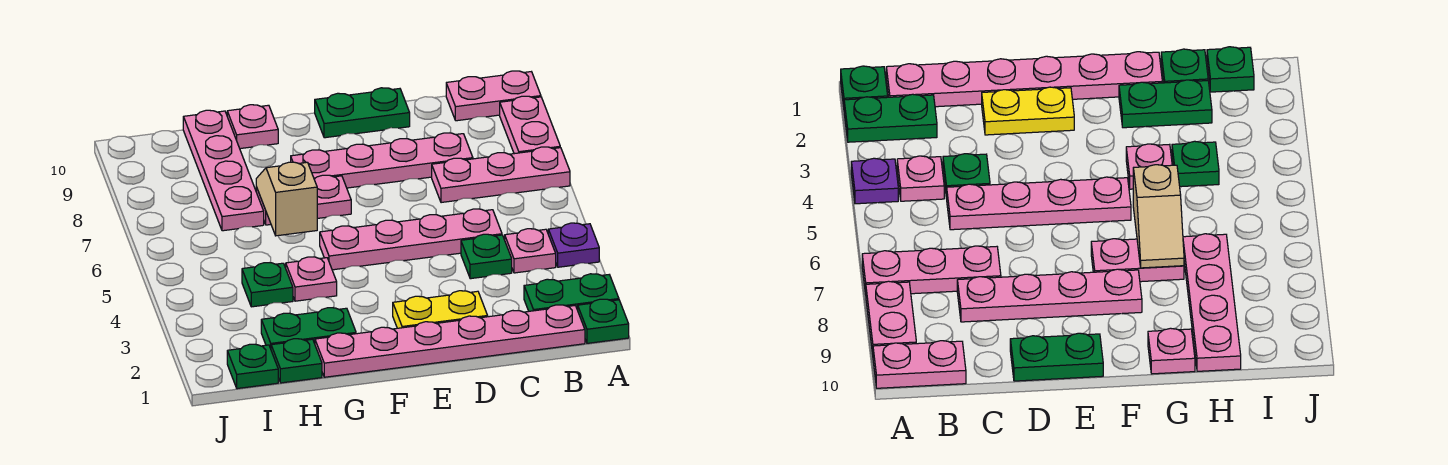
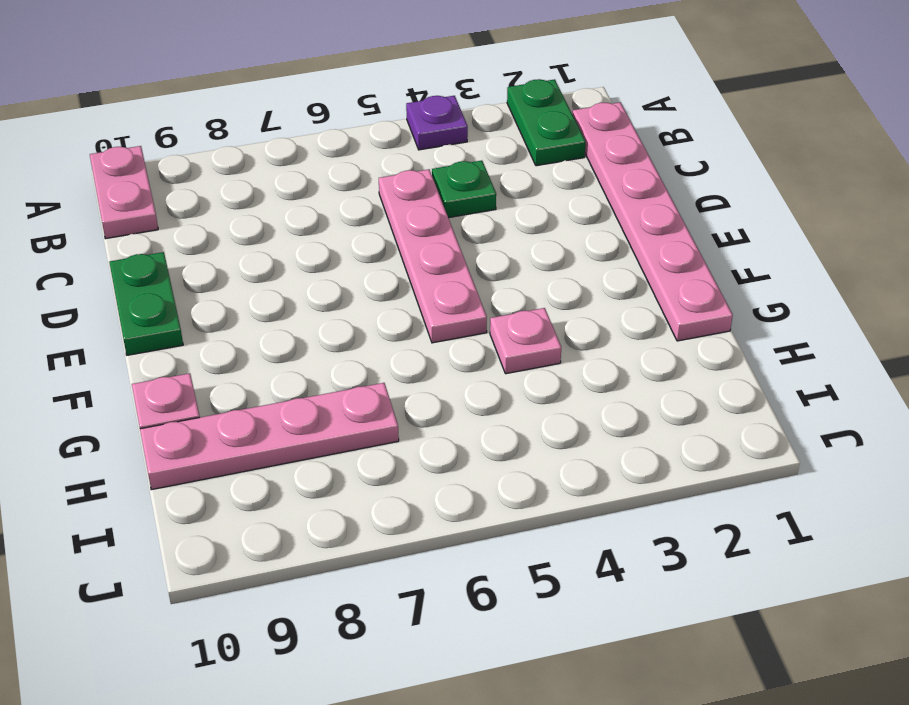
none -> green plate A1 level 1
none -> pink plate A7:C7 level 1
none -> pink plate A8:A9 level 1

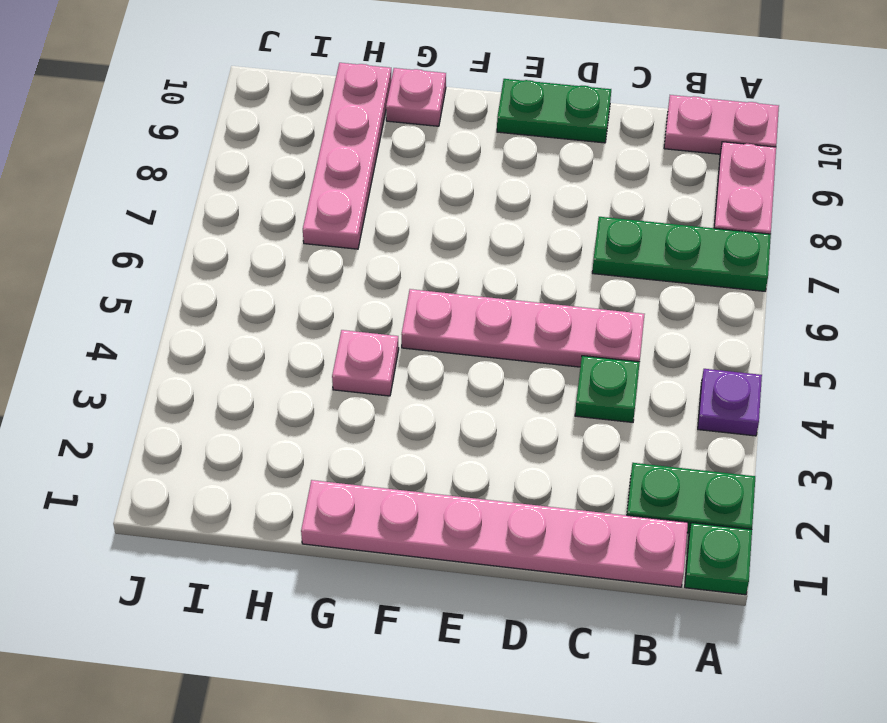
green plate A7:C7 level 1 -> pink plate A7:C7 level 1
none -> pink plate B4 level 1
none -> pink plate C8:F8 level 1
none -> yellow plate D2:E2 level 1

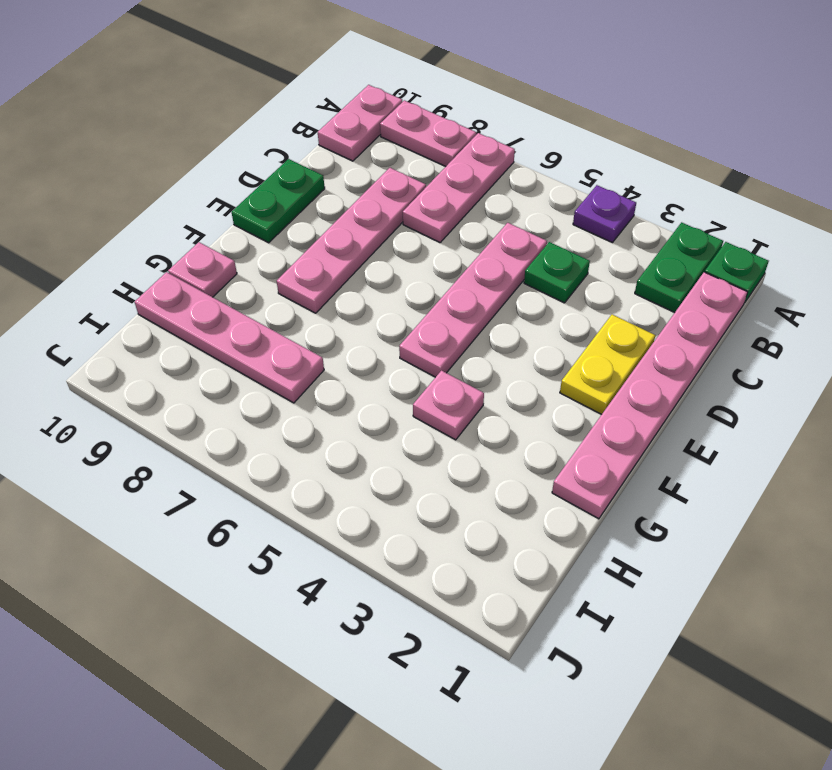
none -> pink plate B4 level 1
none -> pink plate F7:G7 level 1
none -> green plate G2:H2 level 1

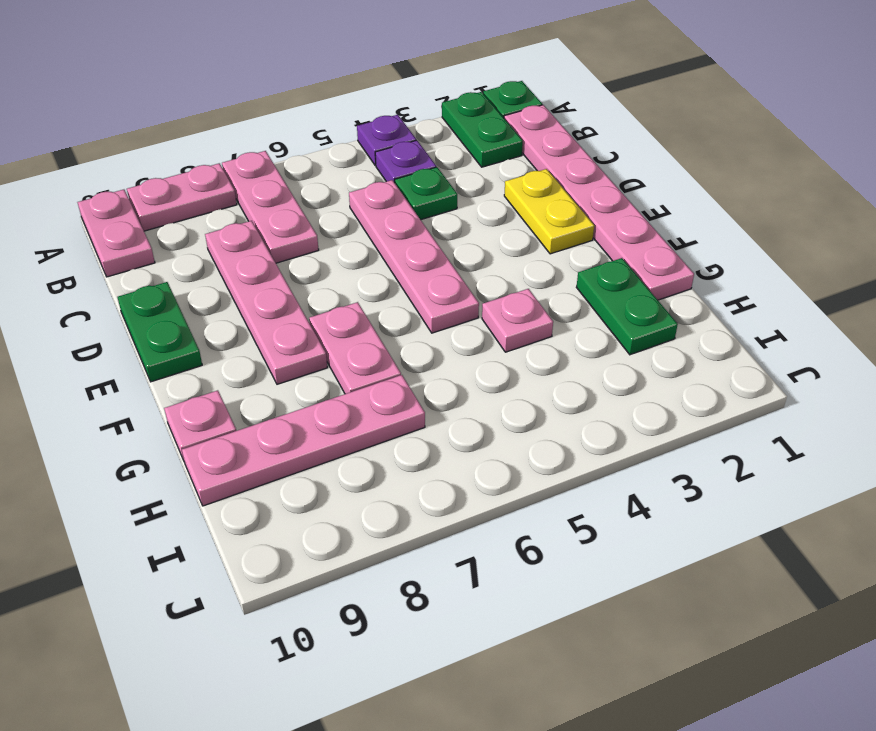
purple plate B4 level 1 -> pink plate B4 level 1
none -> green plate H1 level 1
none -> green plate H4 level 1
none -> green plate I1 level 1

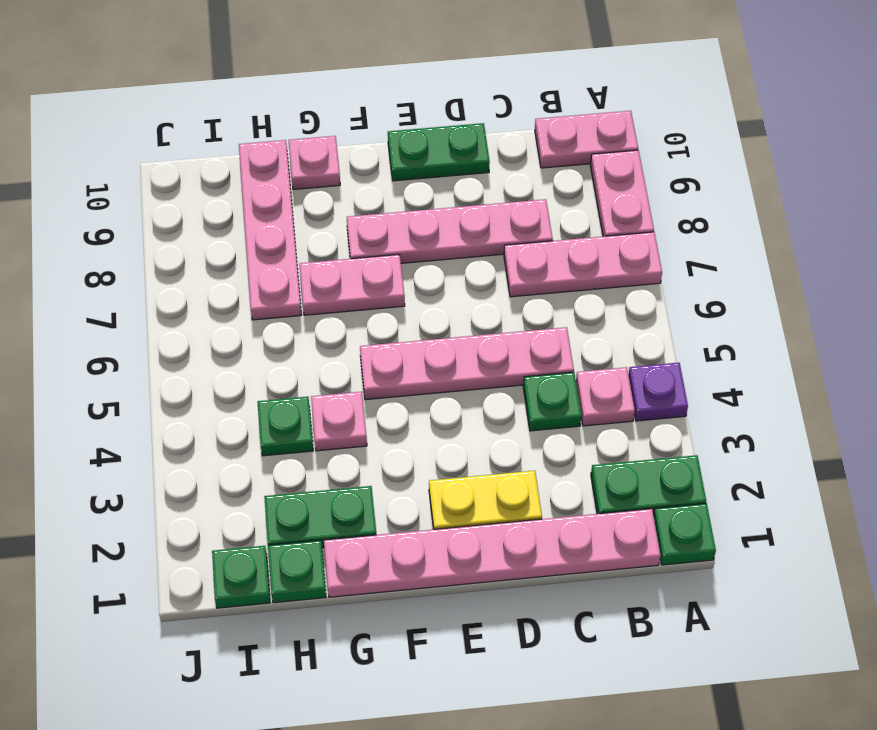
none -> tan slope G6:G7 level 2 top 6

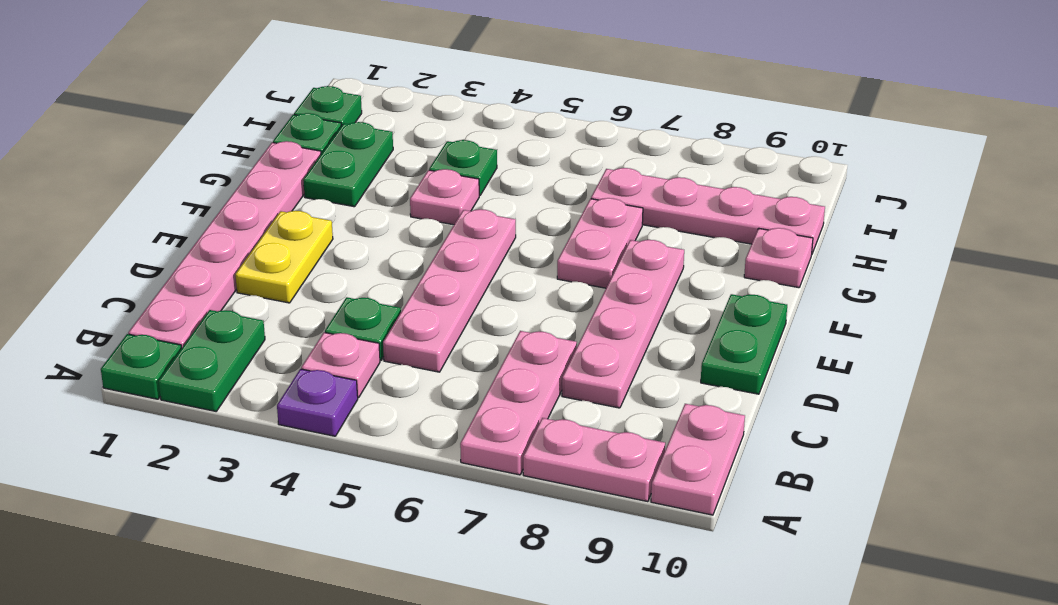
none -> tan slope G6:G7 level 2 top 6

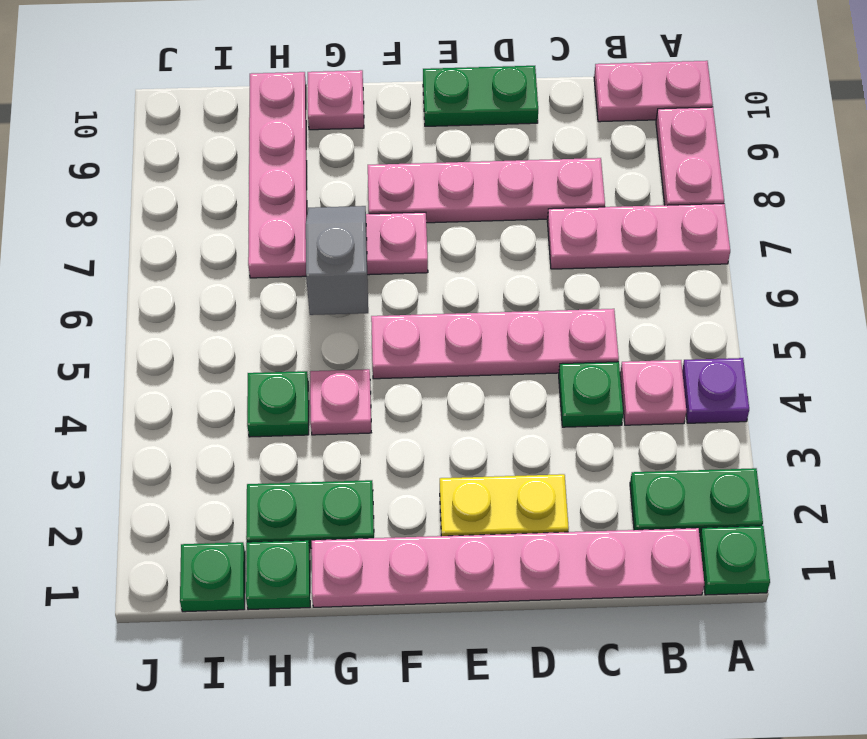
grey slope G6:G7 level 2 top 6 -> tan slope G6:G7 level 2 top 6

